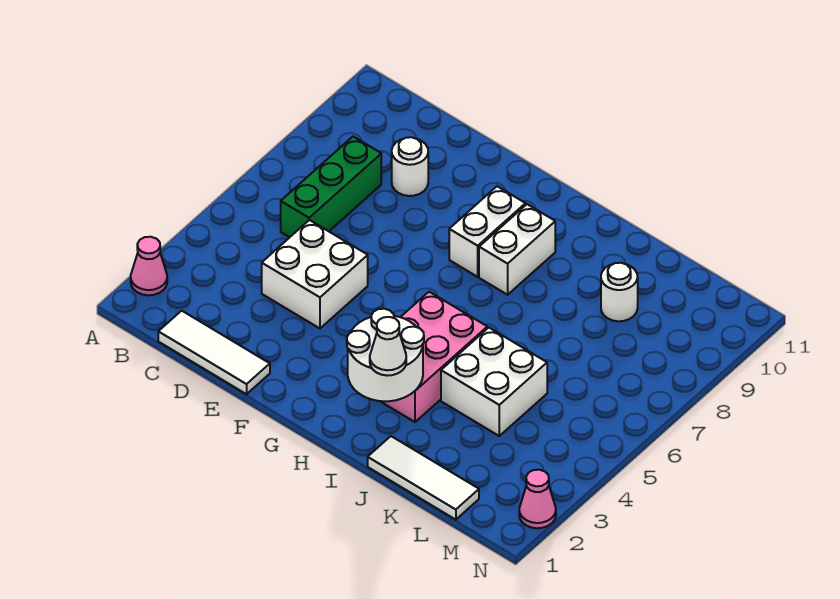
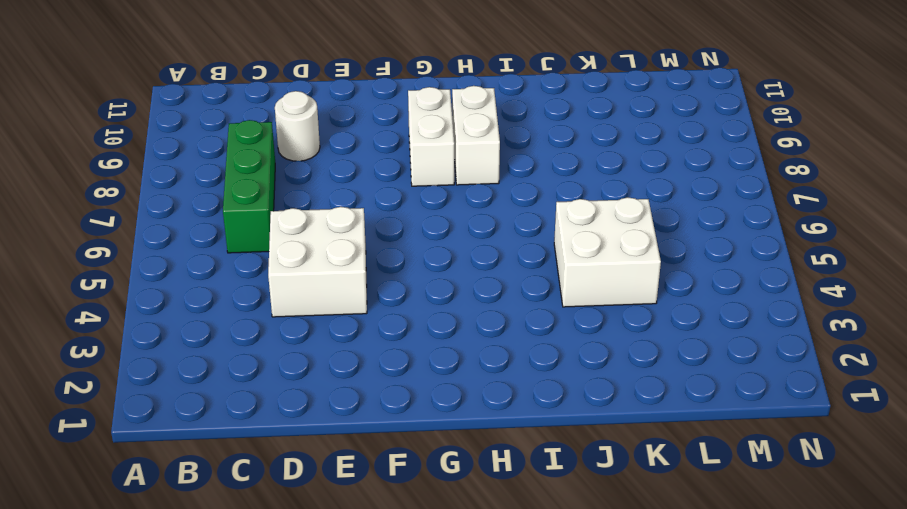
none -> pink cone A2 level 1
none -> white tile C1:E1 level 1
none -> pink brick H3:I5 level 1

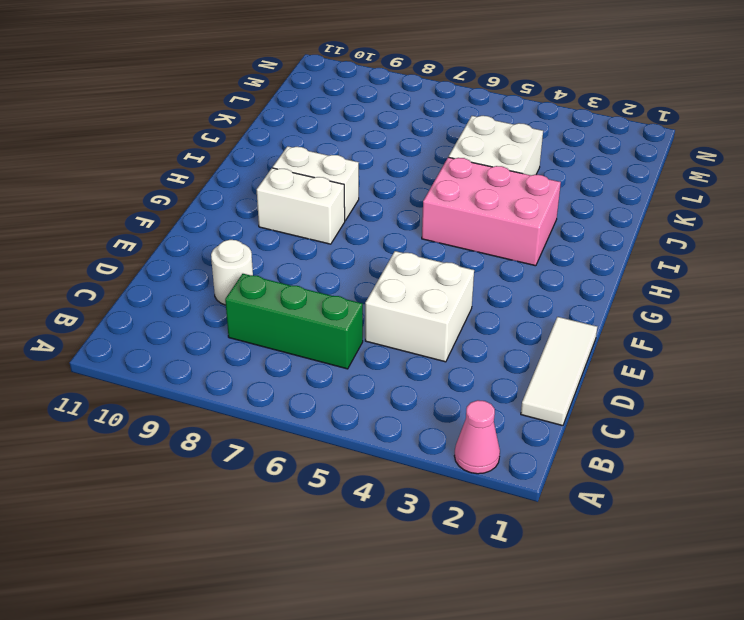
none -> white tile J1:L1 level 1
none -> white round brick K9 level 1
none -> pink cone N2 level 1

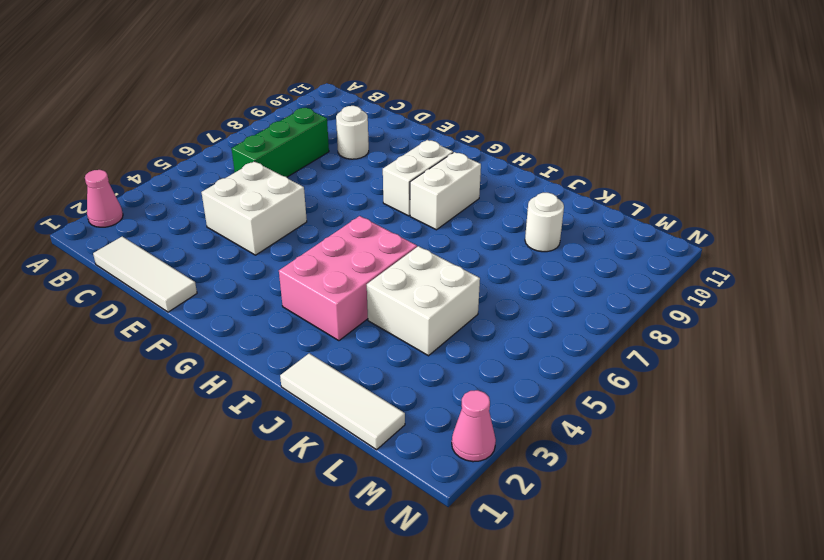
none -> white round brick H2:I3 level 2
none -> white cone I2 level 3

